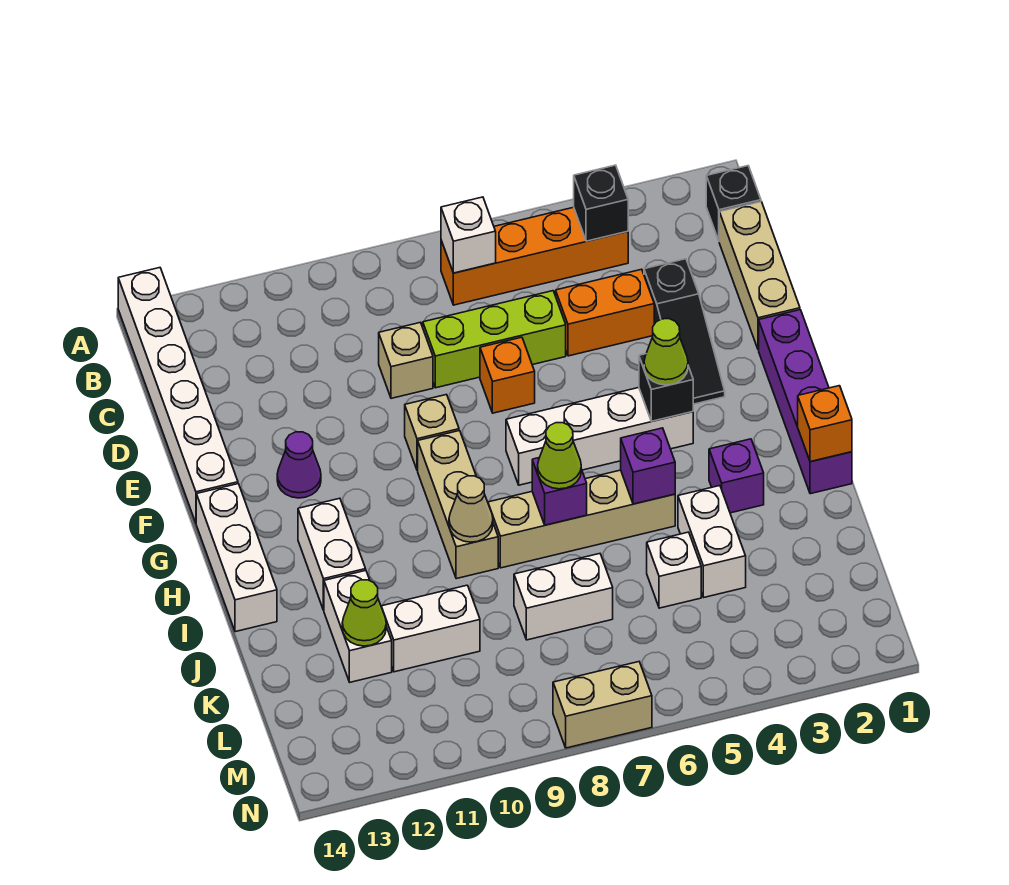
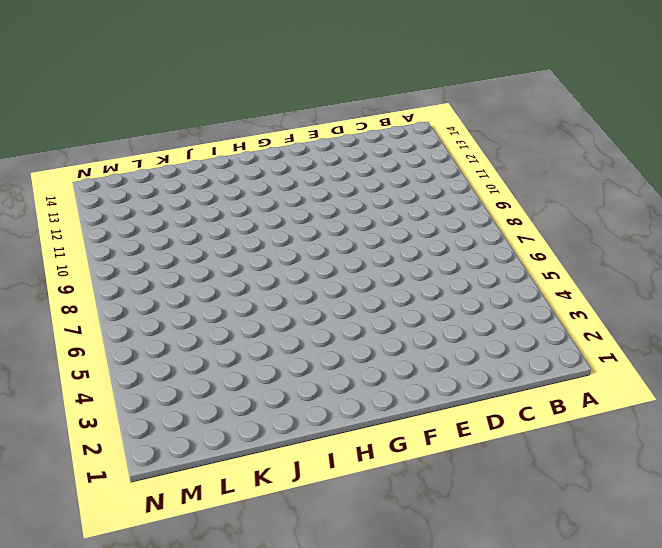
none -> white brick A14:F14 level 1
none -> black brick B1 level 1
none -> orange brick B4:B7 level 1
none -> tan brick C1:E1 level 1

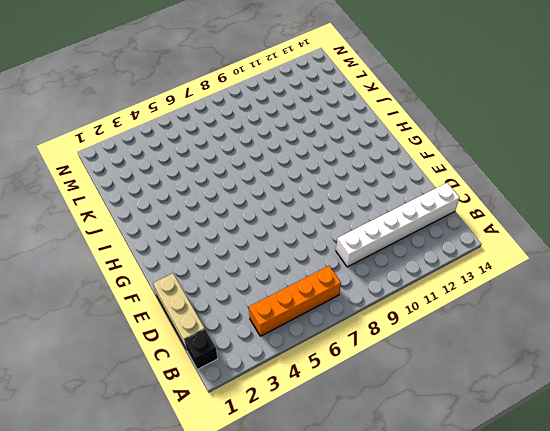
white brick C9:C14 level 1 -> white brick A14:F14 level 1
none -> black slope D3:F3 level 1 top D
none -> orange brick D4:D5 level 1
none -> lime brick D6:D8 level 1
none -> tan brick D9 level 1

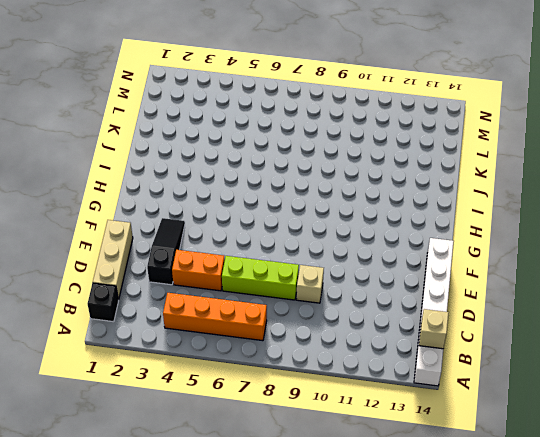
tan brick B14 level 2 -> tan brick F9 level 1
none -> orange brick E7 level 1
none -> purple brick F1:I1 level 1
none -> purple cone F12 level 1
none -> white brick G4:G7 level 1

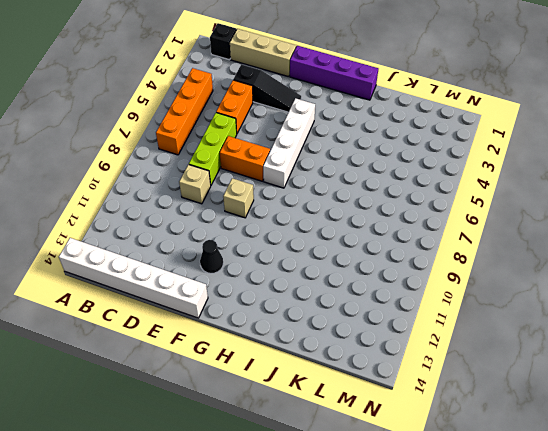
orange brick E7:F7 level 1 -> orange brick E7 level 1
black cone F12 level 1 -> purple cone F12 level 1
none -> tan brick G9:I9 level 1
none -> white brick G14:I14 level 1
none -> white brick H12:I12 level 1
none -> purple brick I3 level 1

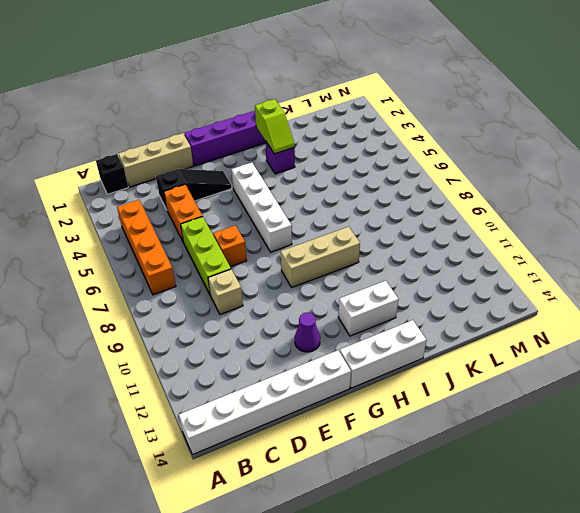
lime slope I2:I3 level 2 top 2 -> none
none -> tan brick F9 level 1
none -> tan brick I5:I8 level 1
none -> white brick J4:K4 level 1
none -> white brick J12:K12 level 1

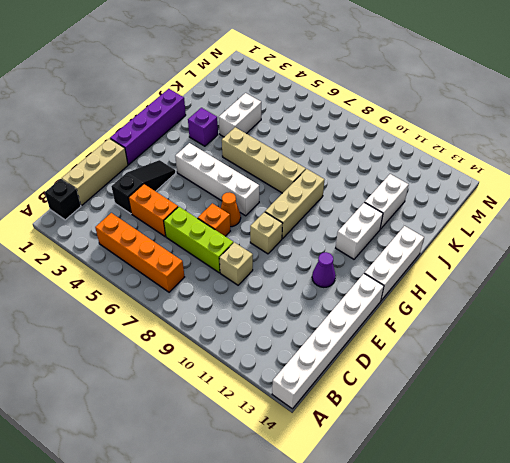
orange cone F7 level 1 -> none
none -> white brick K5 level 1
none -> white brick K7:K8 level 1
none -> white brick K10:K11 level 1
none -> tan brick N7:N8 level 1

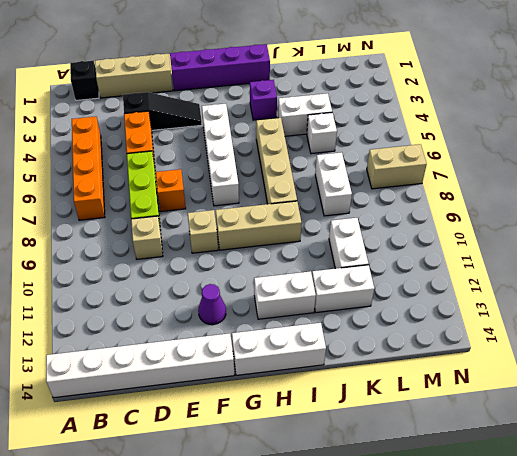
tan brick M7:N7 level 1 -> tan brick N7:N8 level 1
none -> black brick B4 level 2
none -> white brick B7 level 2
none -> black brick G4 level 2
none -> orange brick I1 level 2

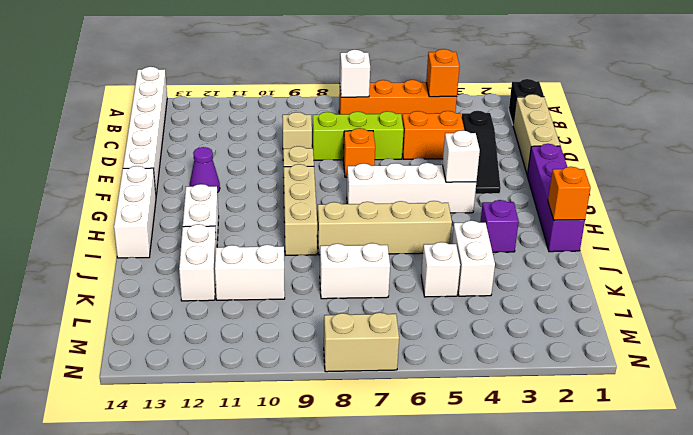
orange brick B4 level 2 -> black brick B4 level 2
white brick G4 level 2 -> black brick G4 level 2
none -> purple brick I5 level 2
none -> purple brick I7 level 2
none -> tan cone I9 level 2
none -> lime cone K12 level 2

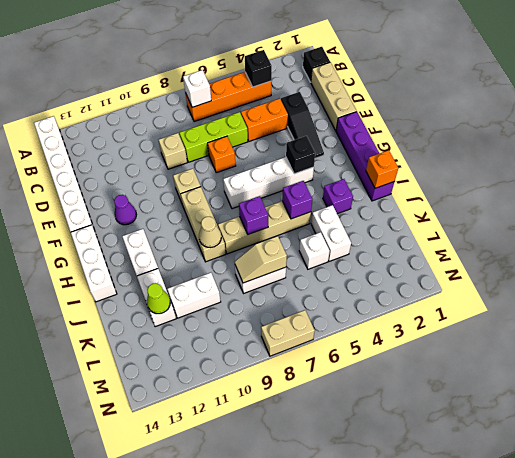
tan slope K7:K8 level 2 top 7 -> none
none -> lime cone G4 level 3
none -> lime cone I7 level 3

